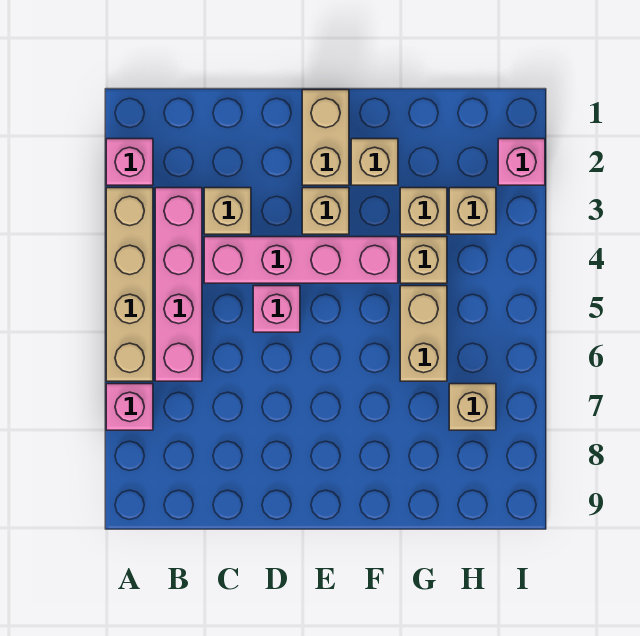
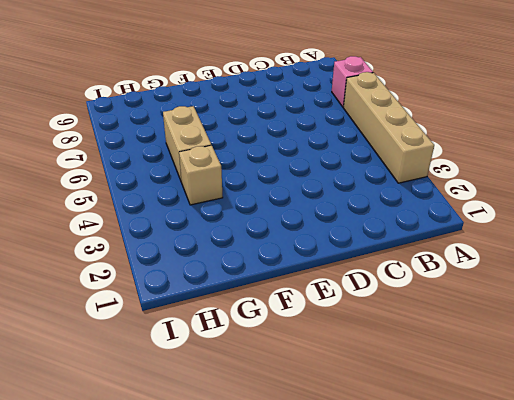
none -> pink brick A2 level 1
none -> pink brick B3:B6 level 1
none -> tan brick C3 level 1

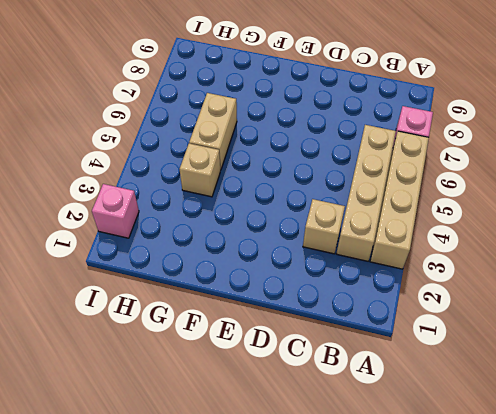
tan brick B3:B6 level 1 -> pink brick B3:B6 level 1
none -> pink brick A2 level 1
none -> pink brick C4:F4 level 1
none -> pink brick D5 level 1

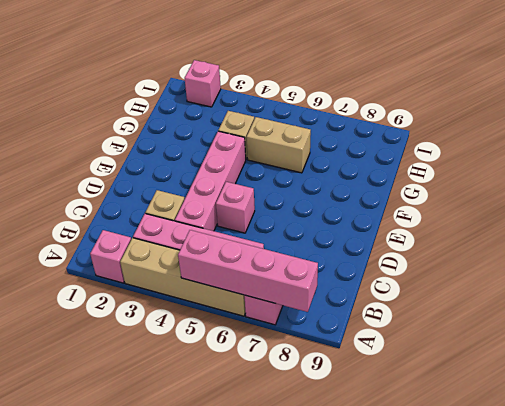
pink brick A5:A8 level 2 -> none
none -> tan brick E1:E2 level 1
none -> tan brick E3 level 1
none -> tan brick F2 level 1

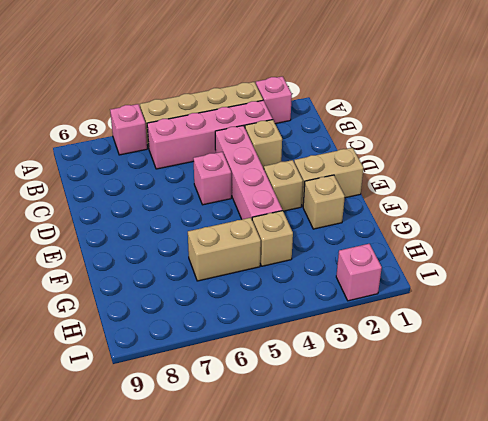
none -> tan brick G3 level 1
none -> tan brick H3 level 1
none -> tan brick H7 level 1

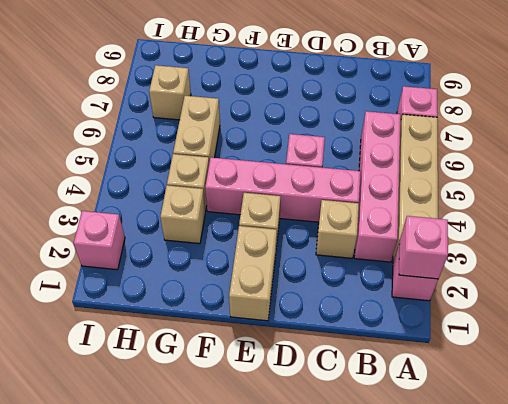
pink brick A2 level 2 -> none
none -> tan brick F2 level 1
none -> tan brick H3 level 1

